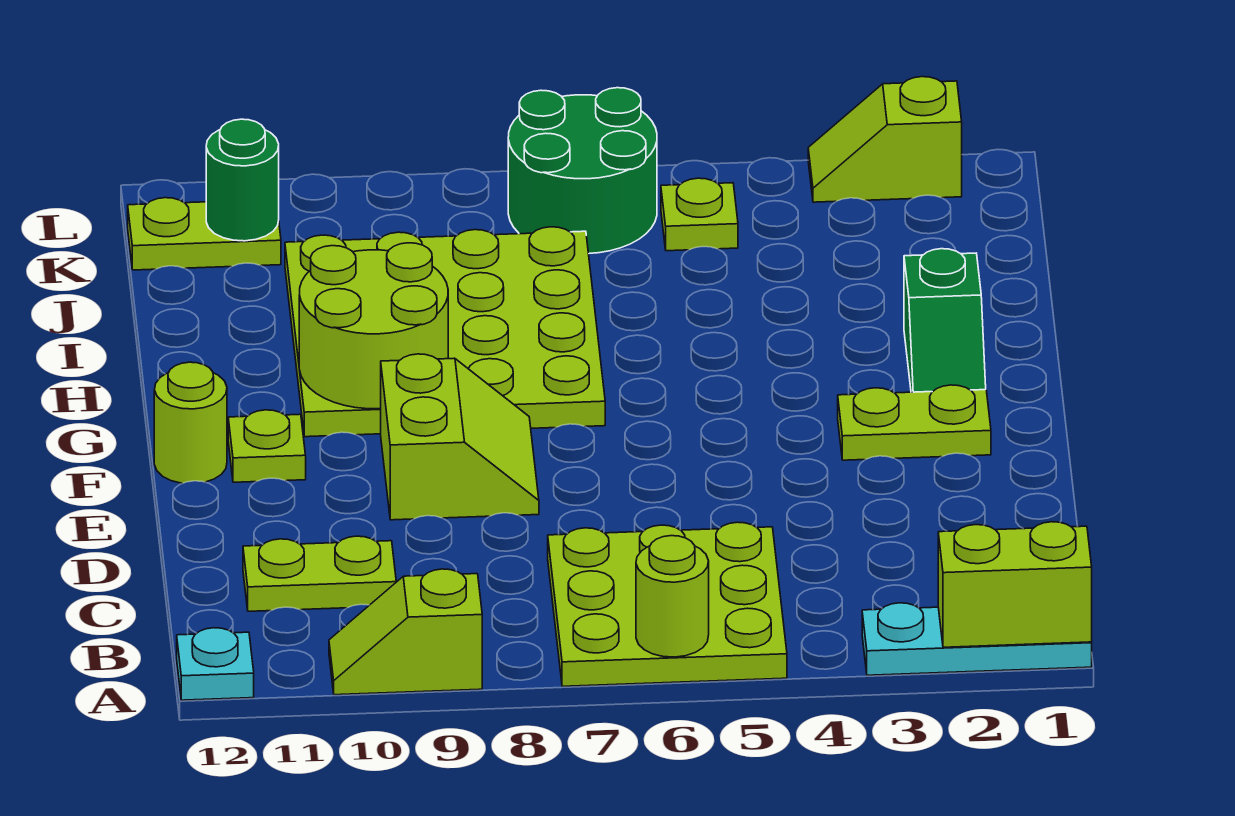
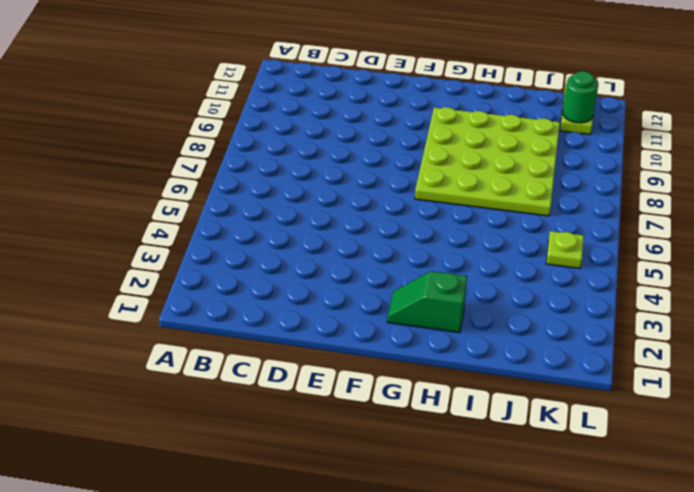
none -> cyan plate A1:A3 level 1
none -> lime plate A5:C7 level 1
none -> lime slope A9:A10 level 1 top 9

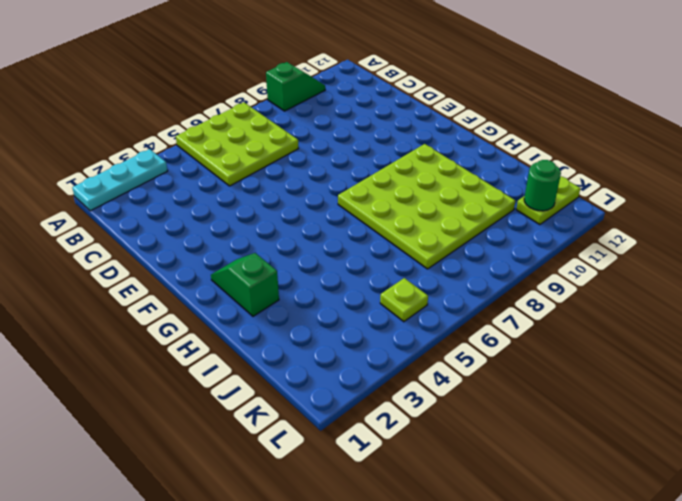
green slope A9:A10 level 1 top 9 -> lime slope A9:A10 level 1 top 9
none -> cyan plate A12 level 1
none -> lime plate C10:C11 level 1
none -> lime slope E8:F9 level 1 top 9

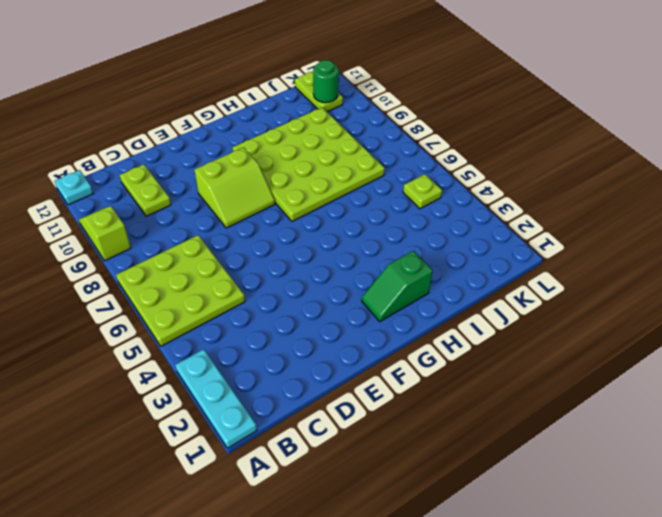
none -> lime plate F2:F3 level 1
none -> lime plate F11 level 1
none -> lime round brick F12 level 1

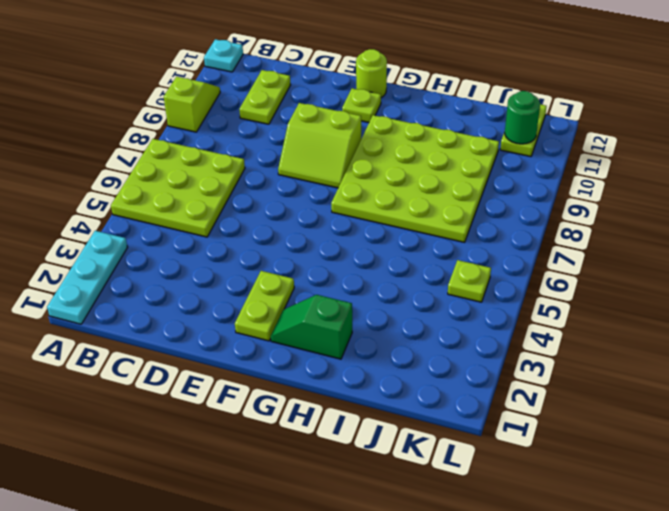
none -> green round brick K6:L7 level 1
none -> lime slope L2:L3 level 1 top 2
none -> lime brick A1:A2 level 2

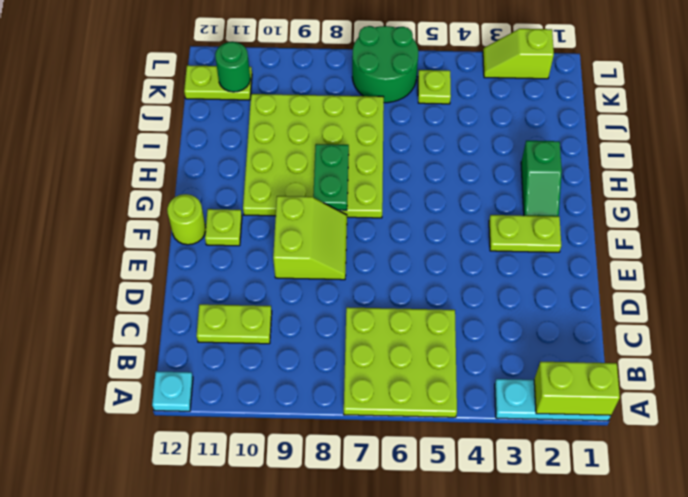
green plate G8:H8 level 2 -> none
none -> lime slope A9:A10 level 1 top 9
none -> lime round brick A6 level 2
none -> lime round brick G9:H10 level 2

